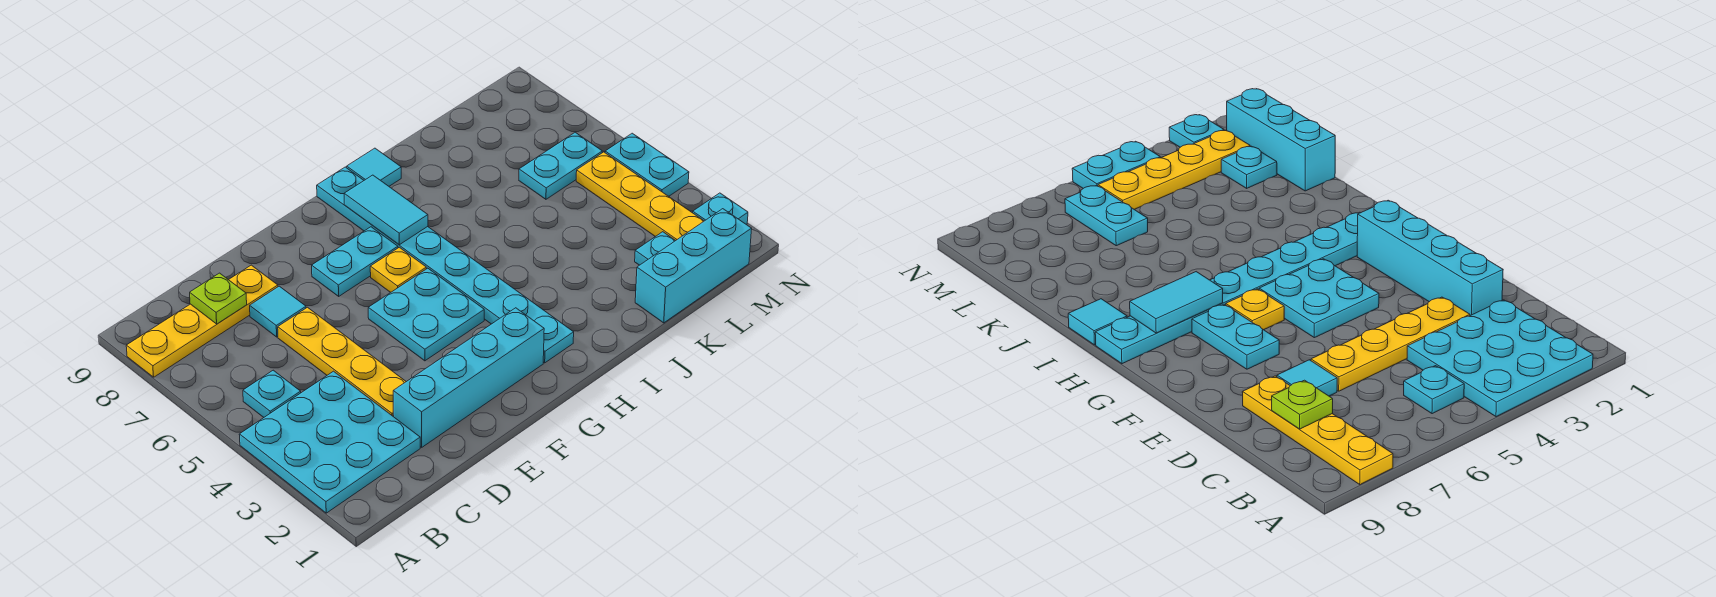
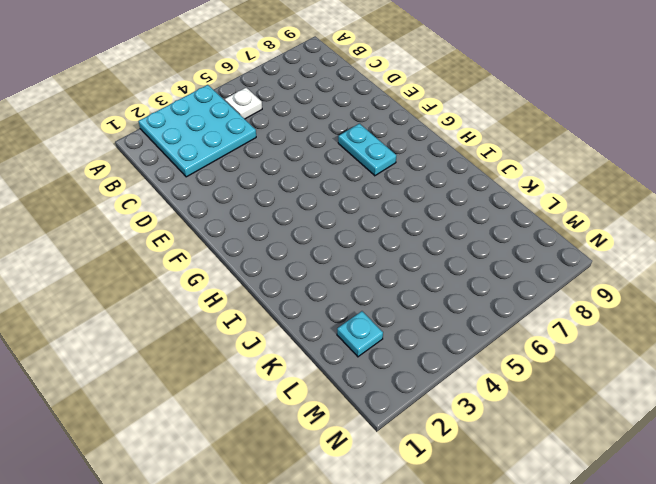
white plate B5 level 1 -> cyan plate B5 level 1
none -> yellow plate A8:D8 level 1
none -> cyan brick D2:G2 level 1
none -> yellow plate D3:D6 level 1

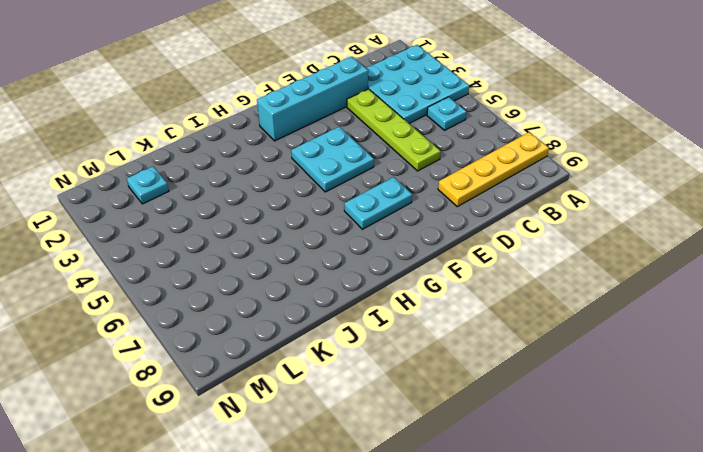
lime plate D3:D6 level 1 -> yellow plate D3:D6 level 1
none -> cyan tile D7 level 1
none -> yellow plate G6 level 1
none -> cyan plate H2:H9 level 1

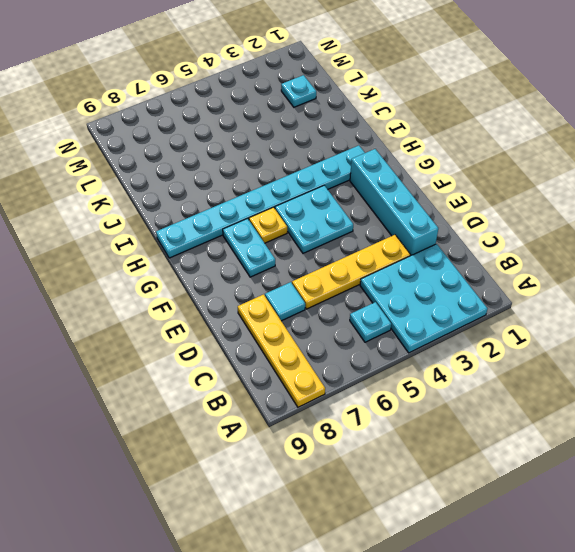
none -> cyan tile I9 level 1
none -> cyan brick K1:M1 level 1
none -> cyan plate L6:M6 level 1

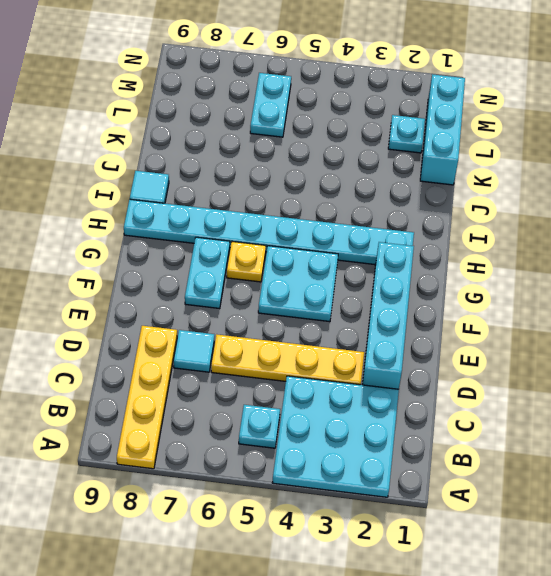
none -> yellow plate M2:M5 level 1
none -> cyan plate N2 level 1
none -> cyan plate N4:N5 level 1

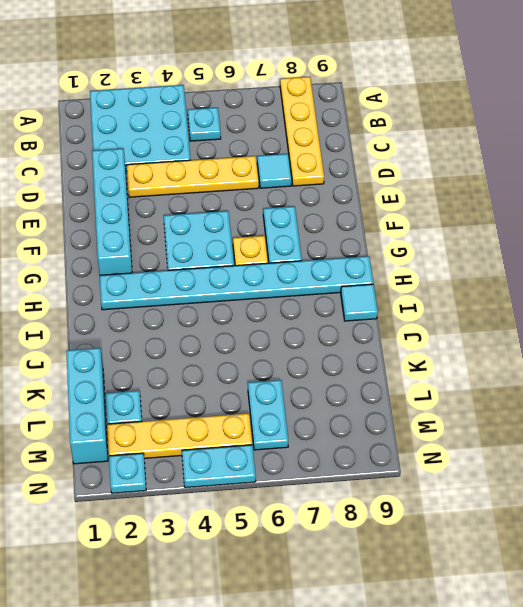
none -> lime plate C8 level 2
none -> cyan tile H7:H8 level 2

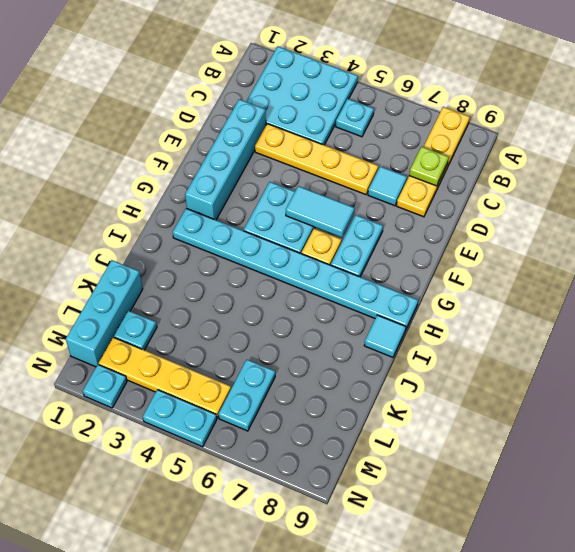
cyan tile F5:F6 level 2 -> cyan tile H7:H8 level 2

